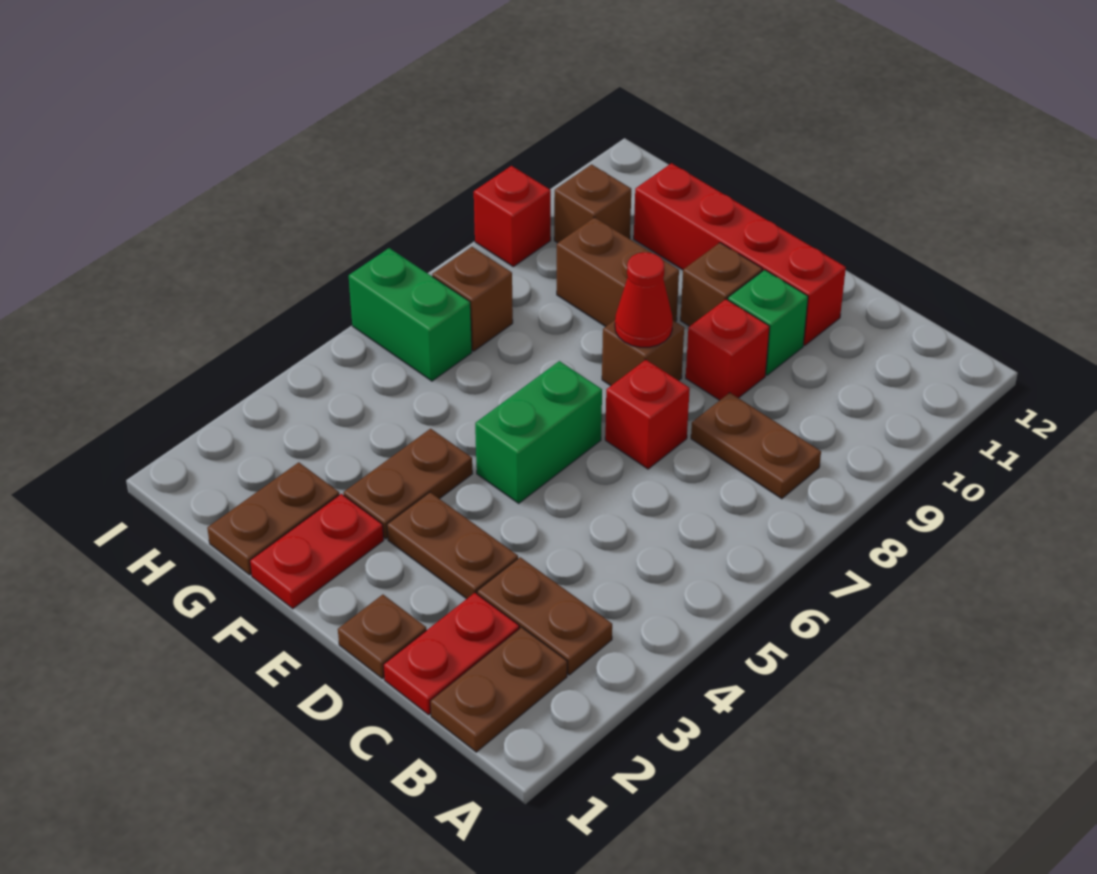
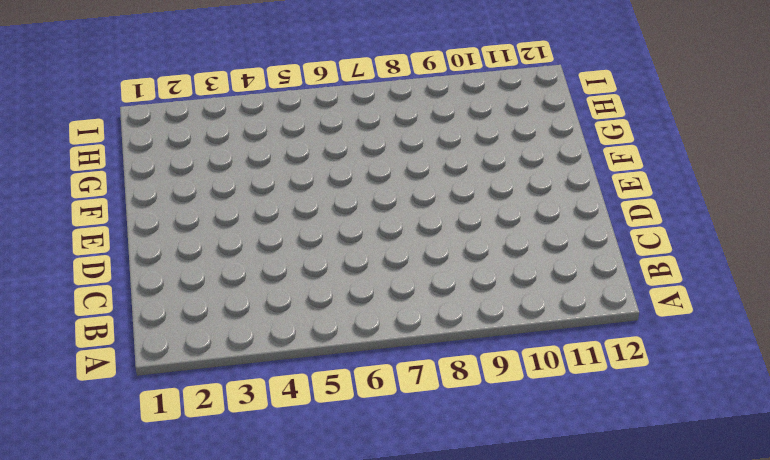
none -> brown plate B1:B2 level 1
none -> brown plate B3:C3 level 1
none -> brown plate B8:C8 level 1

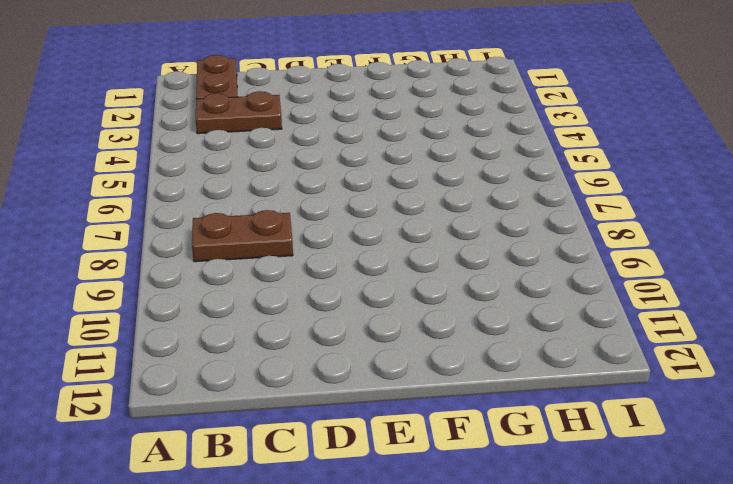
none -> red plate C1:C2 level 1
none -> brown plate D1 level 1
none -> brown plate D3:E3 level 1

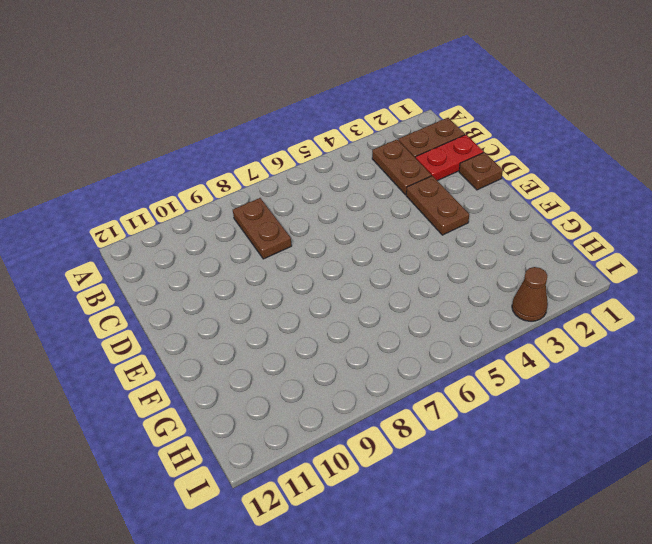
brown cone I3 level 1 -> none
none -> red brick D7 level 1
none -> red brick D9 level 1
none -> green brick D10 level 1

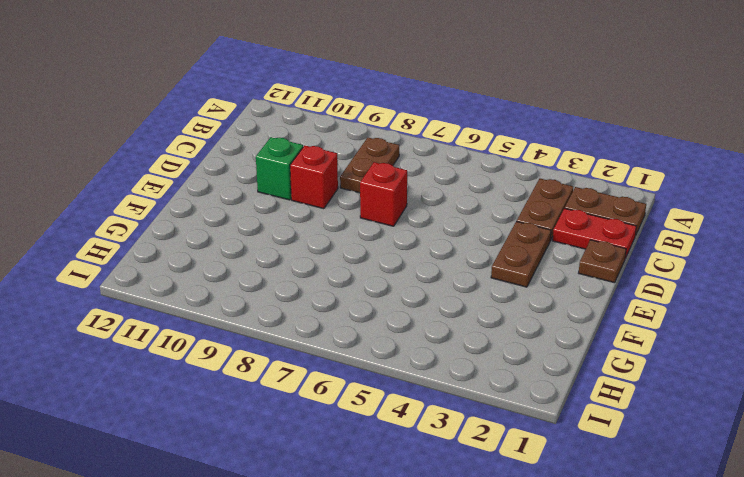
none -> red brick D11:G11 level 1
none -> green brick E5:E6 level 1
none -> brown brick E8 level 1

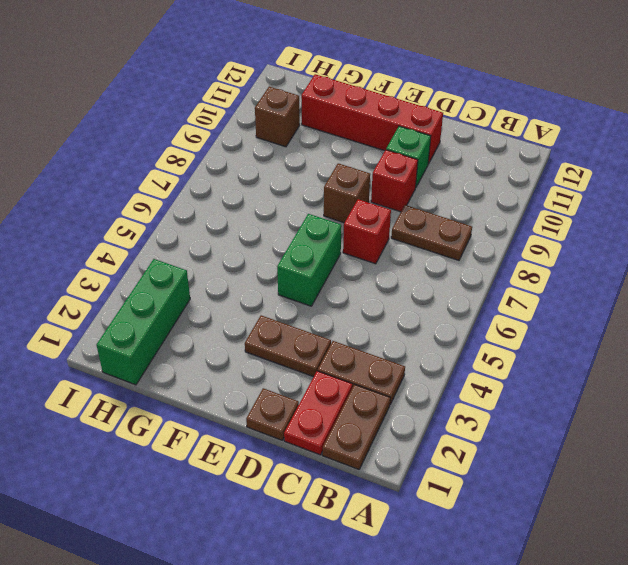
green brick H1:H3 level 1 -> none
none -> brown brick E10 level 1
none -> red plate F1:F2 level 1
none -> brown plate F3:F4 level 1

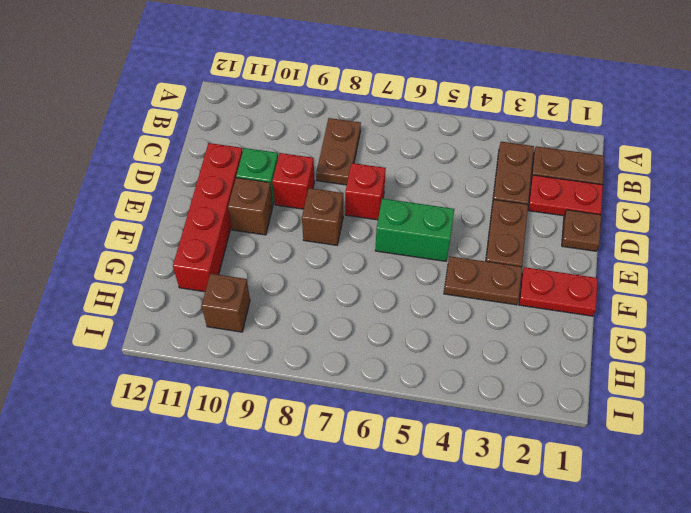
none -> brown brick F9:G9 level 1
none -> brown plate G1:G2 level 1
none -> green brick H6:I6 level 1

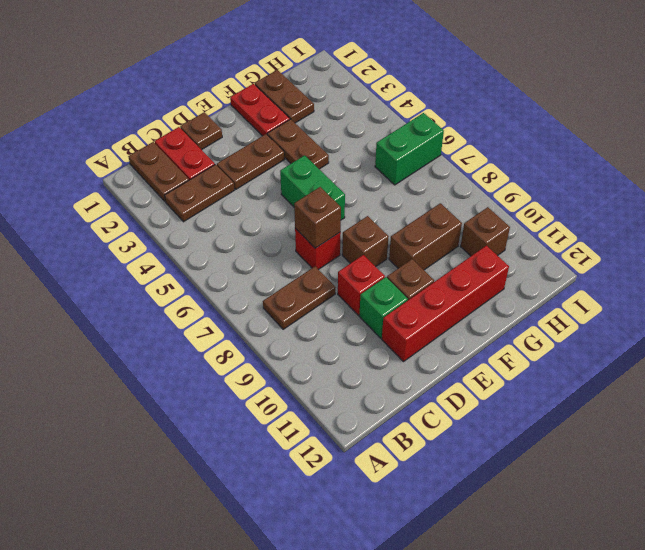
brown brick D7 level 2 -> brown brick H7 level 1
none -> red brick I9 level 1
none -> red cone E8 level 2

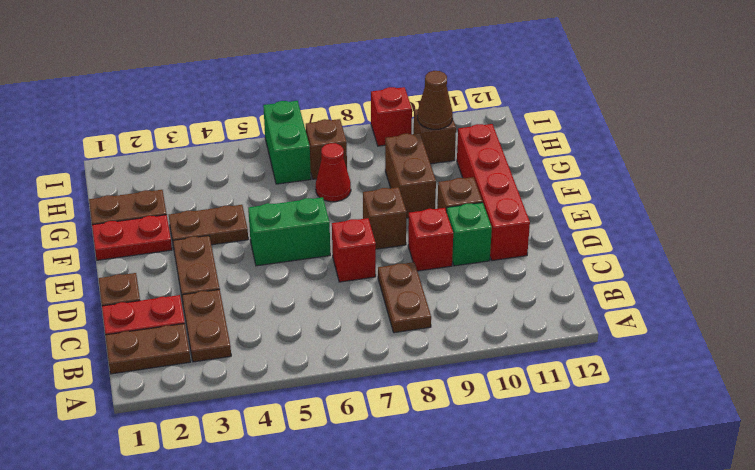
red cone G7 level 1 -> red cone E8 level 2
brown cone H10 level 2 -> none

